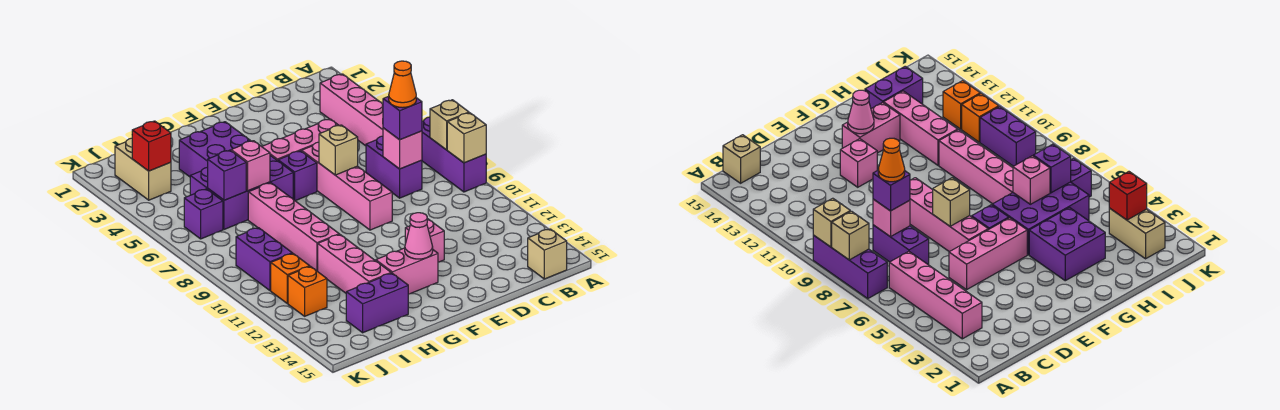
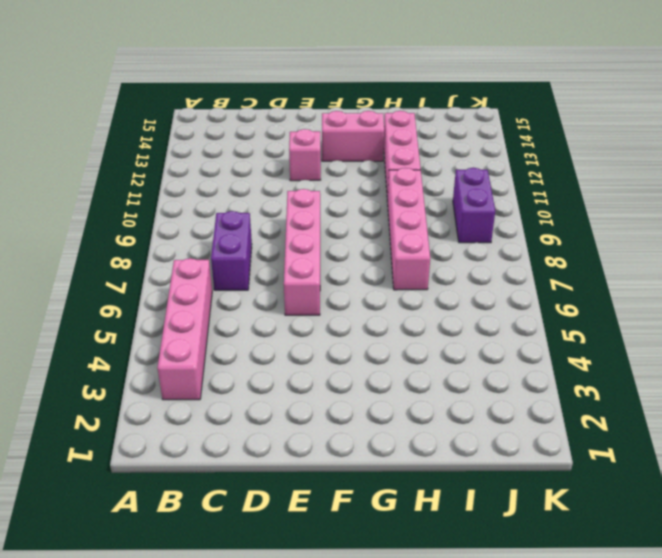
none -> purple brick A7:A9 level 1
none -> tan brick B15 level 1
none -> pink brick D5:F5 level 1

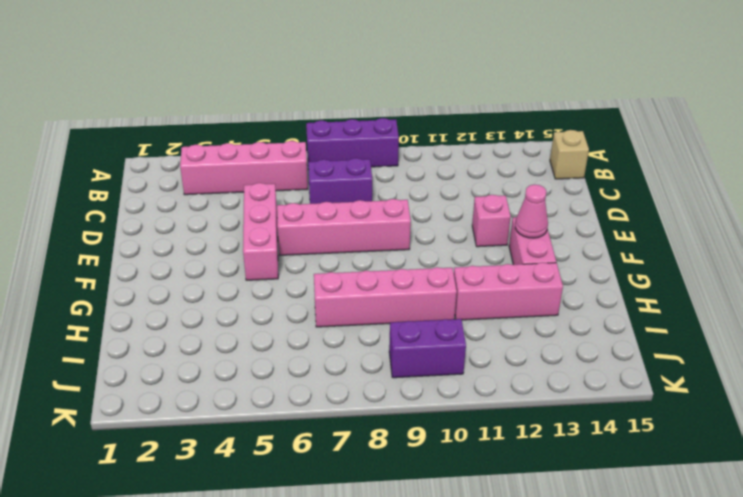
none -> purple brick F6 level 1
none -> purple brick G3:H4 level 1
none -> purple brick G5:I6 level 1

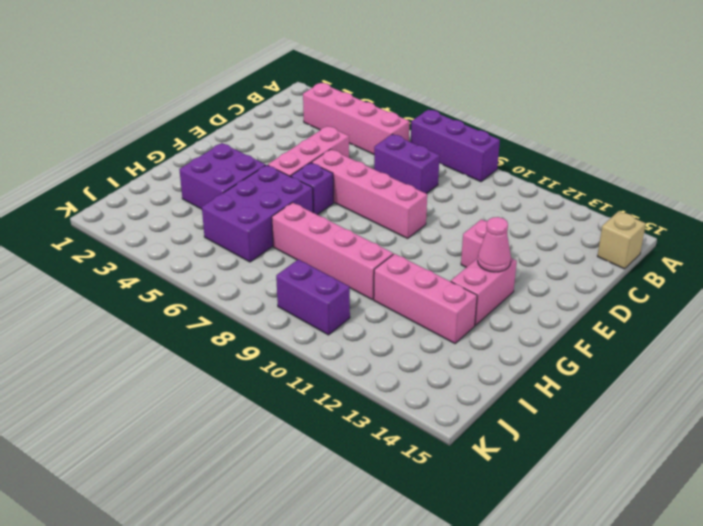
none -> purple brick H14:I14 level 1
none -> tan brick J2:J3 level 1
none -> purple brick J6 level 1

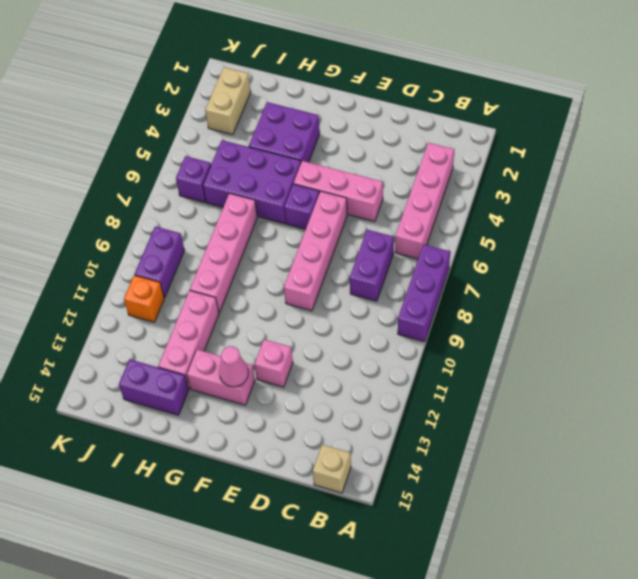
none -> orange brick J12 level 1
none -> tan brick A8 level 2
none -> tan brick A9 level 2

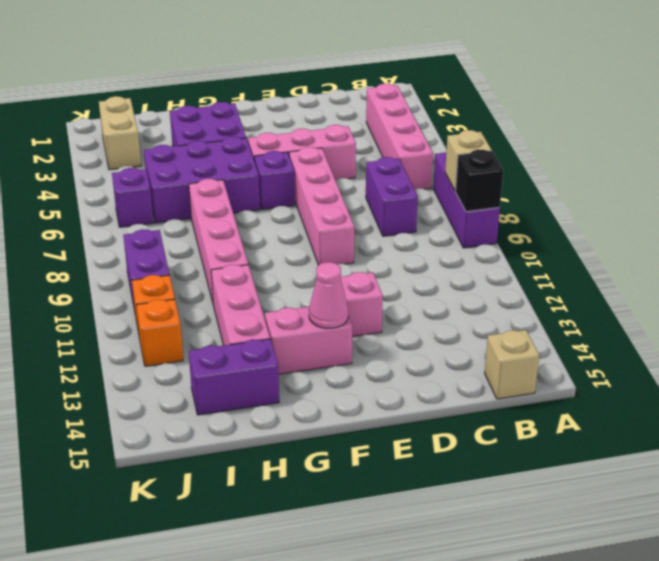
black brick A9 level 2 -> tan brick A9 level 2
none -> pink brick C8 level 2
none -> tan brick E7 level 2
none -> pink brick H6 level 2

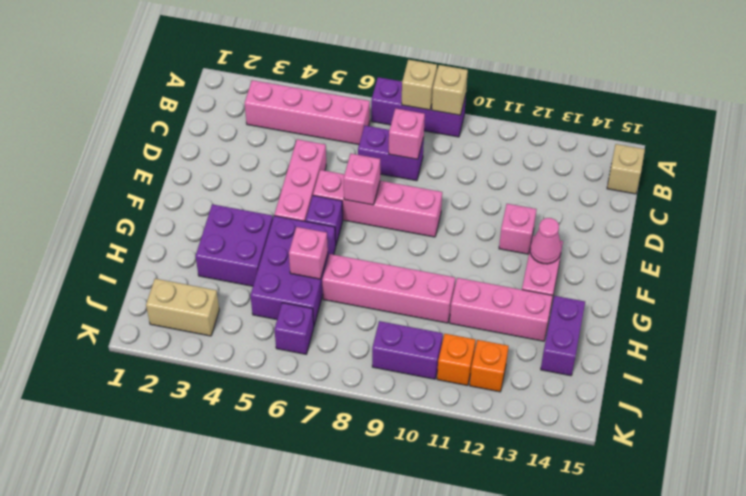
pink brick E7 level 2 -> tan brick E7 level 2
none -> purple brick I6 level 2
none -> red brick J3 level 2
none -> purple brick C8 level 3

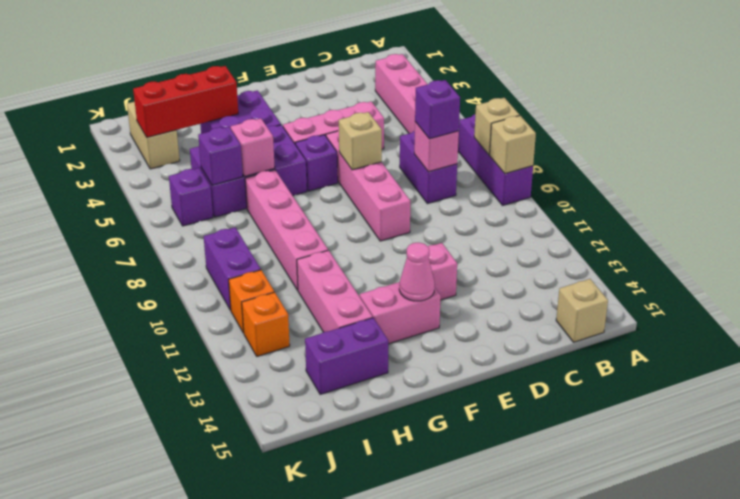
red brick H3:J3 level 2 -> red brick J3 level 2
none -> orange cone C8 level 4

